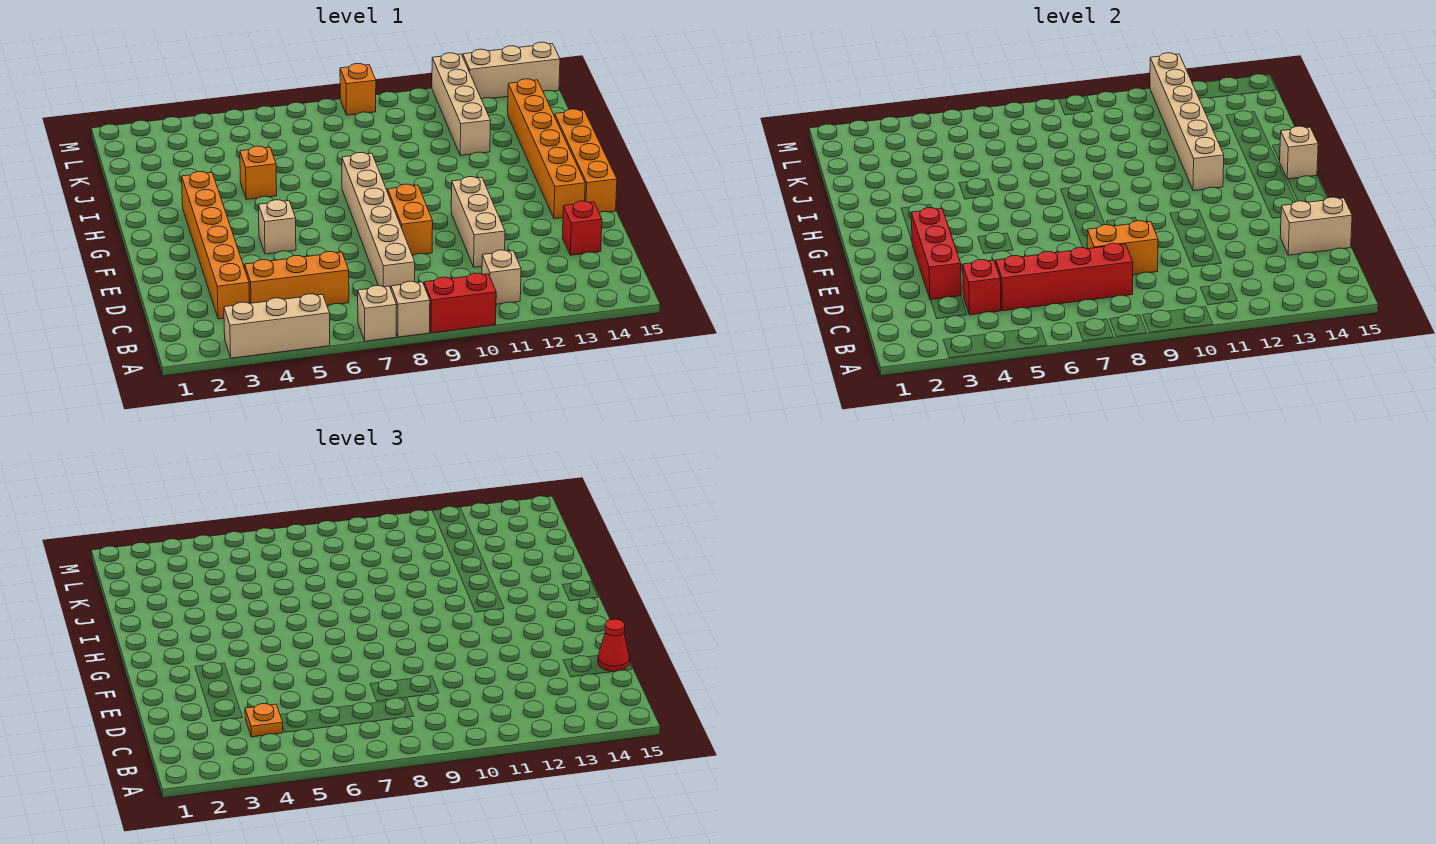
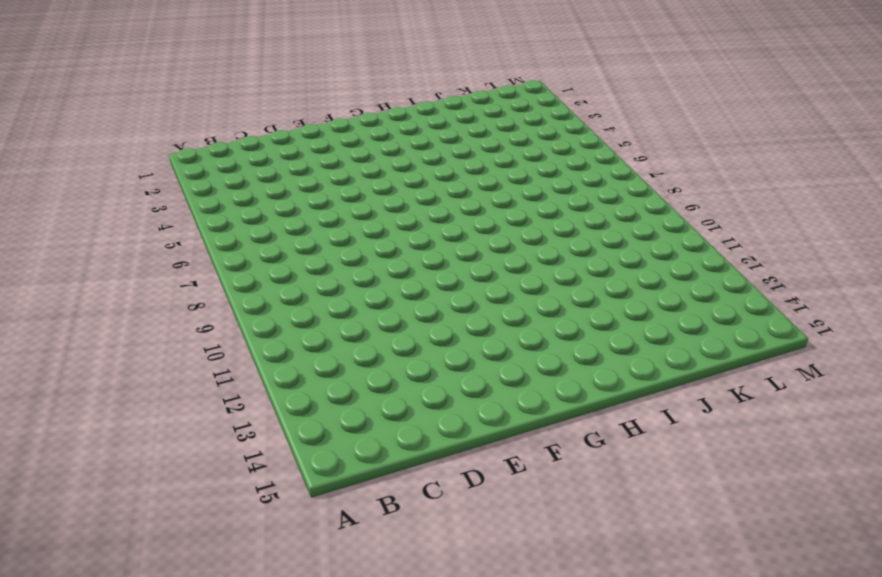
none -> tan brick A3:A5 level 1
none -> tan brick A7 level 1
none -> tan brick A8 level 1

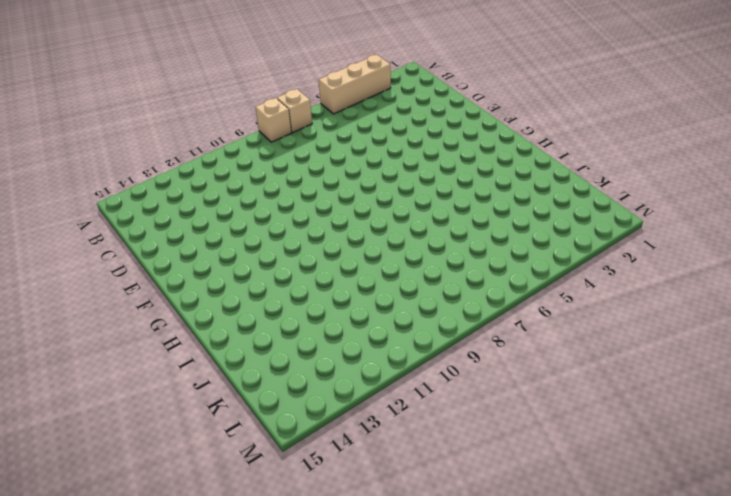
none -> red brick A9:A10 level 1
none -> tan brick B11 level 1
none -> orange brick C3:H3 level 1

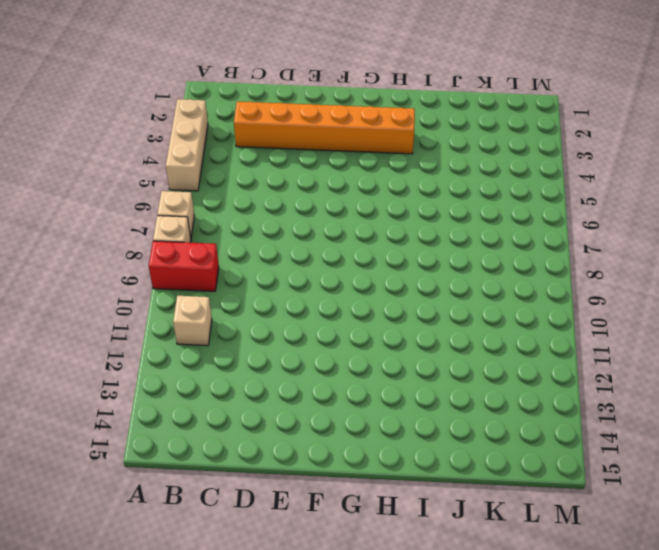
red brick A9:B9 level 1 -> red brick A9:A10 level 1
none -> orange brick C4:C6 level 1
none -> tan brick C8:H8 level 1
none -> tan brick D11:F11 level 1

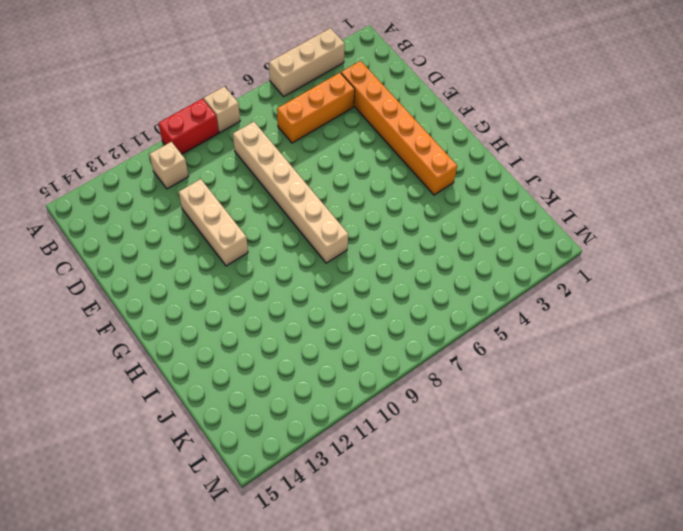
none -> tan brick A7 level 1
none -> red brick D14 level 1
none -> orange brick E9:F9 level 1

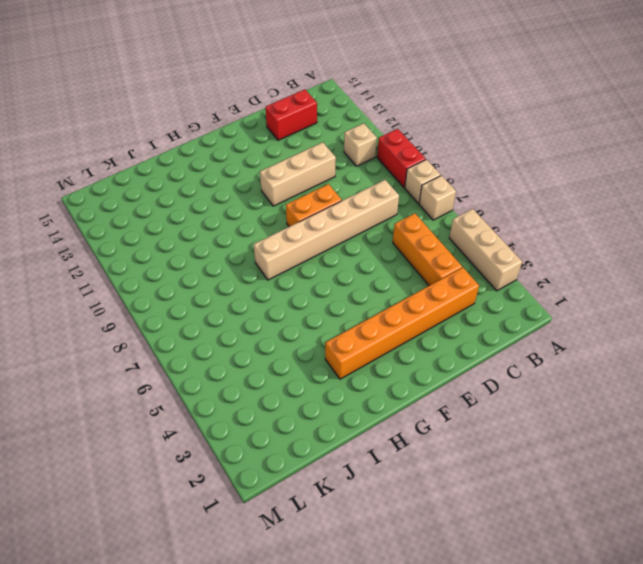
red brick C14:D14 level 1 -> red brick D14 level 1
none -> tan brick F5 level 1
none -> orange brick F14:K14 level 1
none -> orange brick F15:I15 level 1

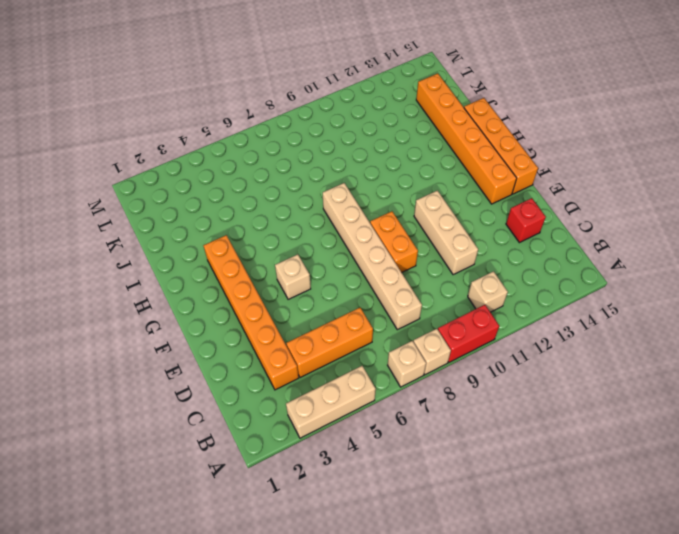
none -> orange brick I5 level 1
none -> tan brick J12:M12 level 1
none -> orange brick M9 level 1

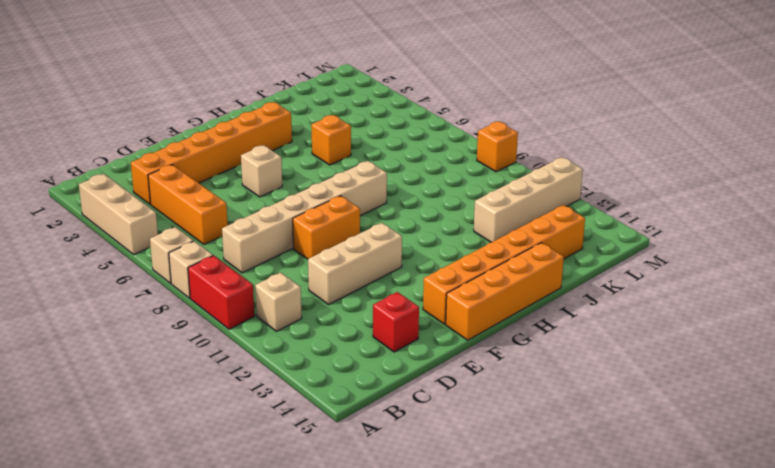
none -> tan brick M13:M15 level 1
none -> red brick C4 level 2
none -> red brick C5:C8 level 2

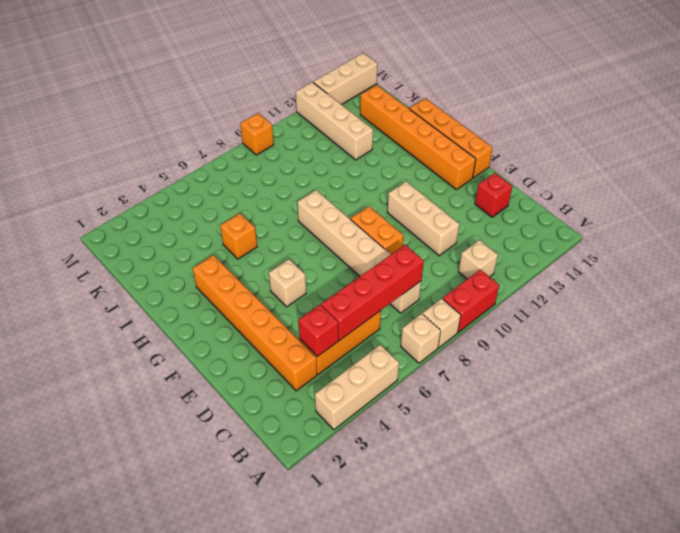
none -> red brick D3:F3 level 2
none -> orange brick D8:D9 level 2
none -> tan brick D14:D15 level 2

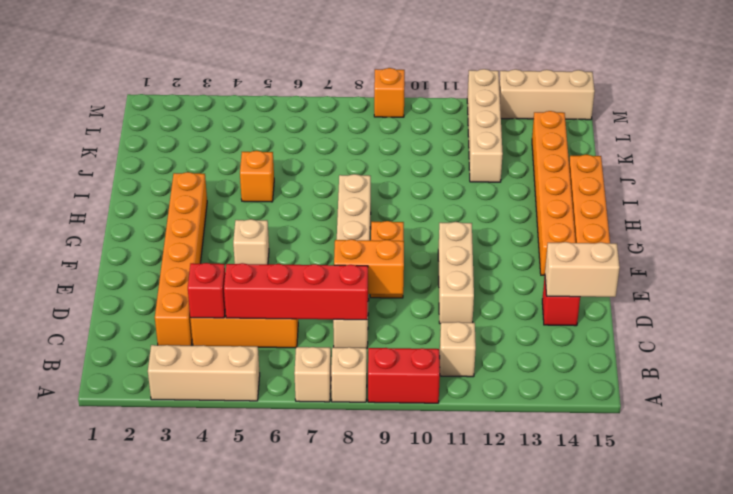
none -> red brick D3:F3 level 2
none -> tan brick H12:M12 level 2
none -> tan brick H15 level 2

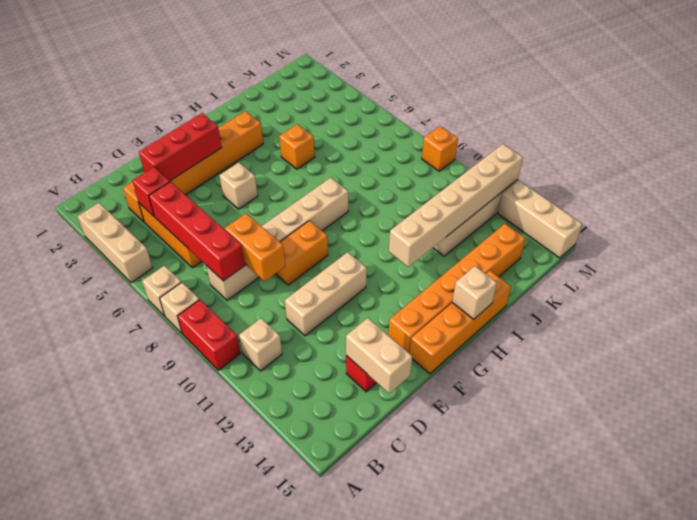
none -> orange plate C4 level 3
none -> red cone D15 level 3

